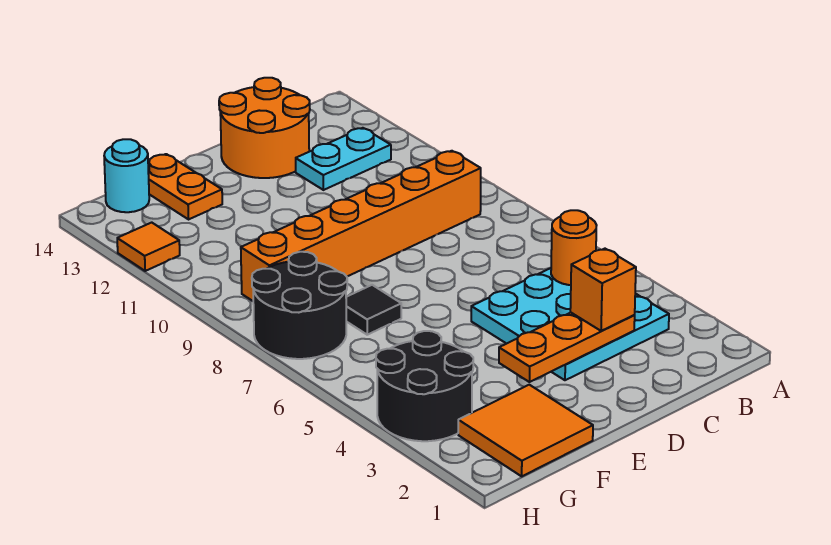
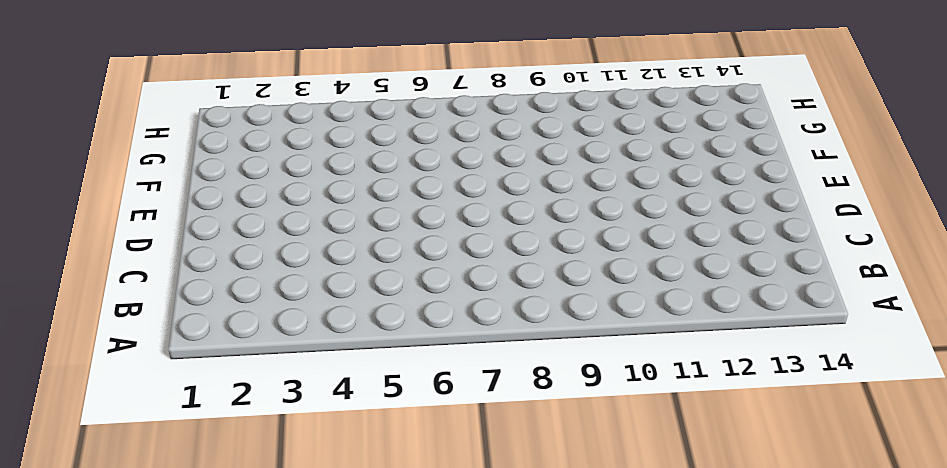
none -> cyan plate B3:D5 level 1
none -> orange brick B9:G9 level 1
none -> cyan plate B12:C12 level 1

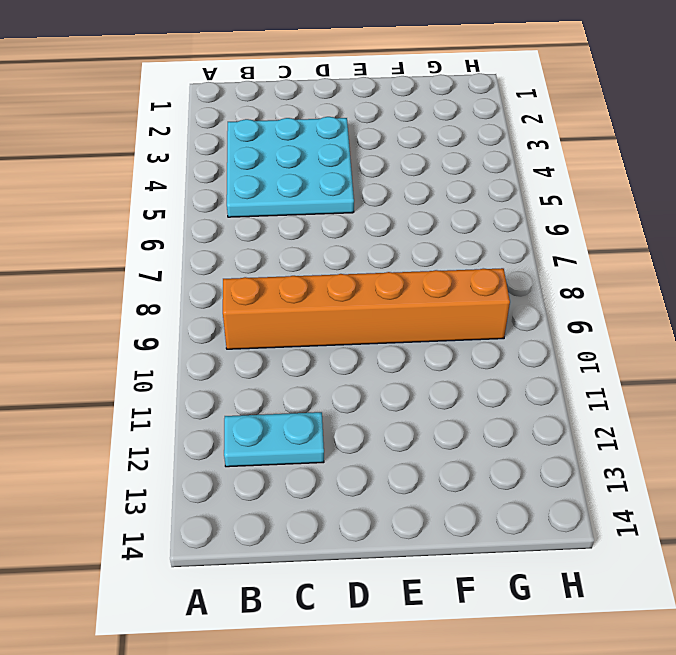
none -> orange round brick C13:D14 level 1
none -> orange tile F1:G2 level 1
none -> black tile F7 level 1

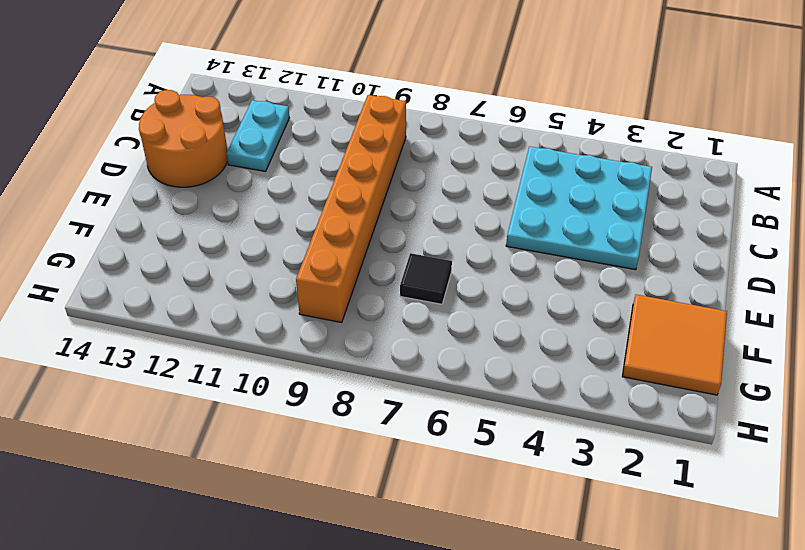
none -> orange plate F13:F14 level 1
none -> black round brick G3:H4 level 1
none -> black round brick G7:H8 level 1

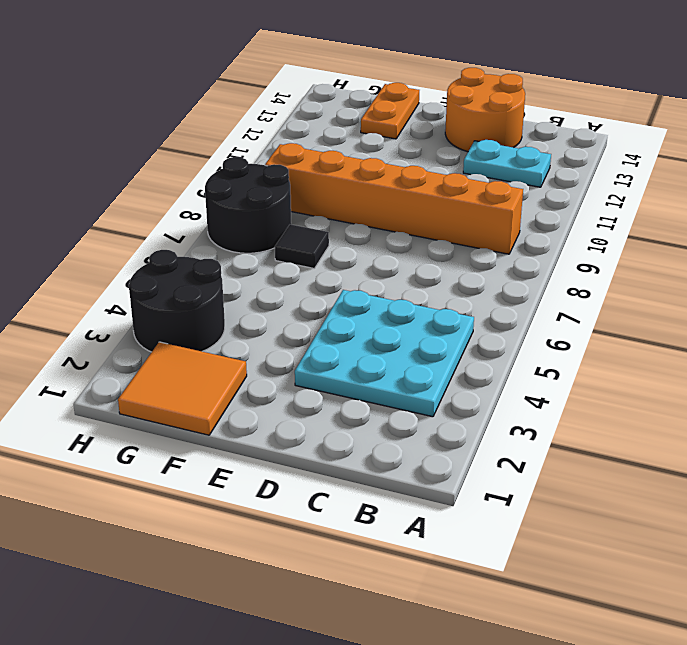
none -> cyan round brick G14 level 1
none -> orange tile H12 level 1
none -> orange round brick B5 level 2

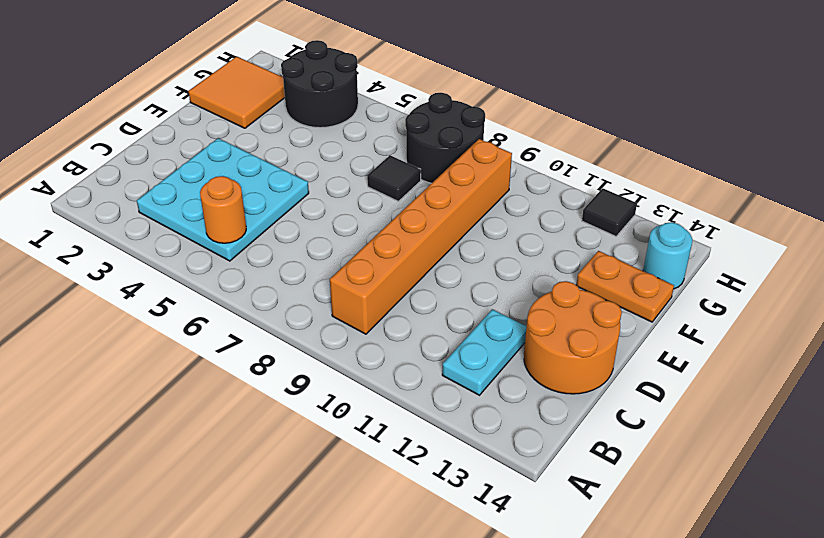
black tile H12 level 1 -> orange tile H12 level 1
none -> orange plate C3:E3 level 2
none -> orange brick C3 level 3

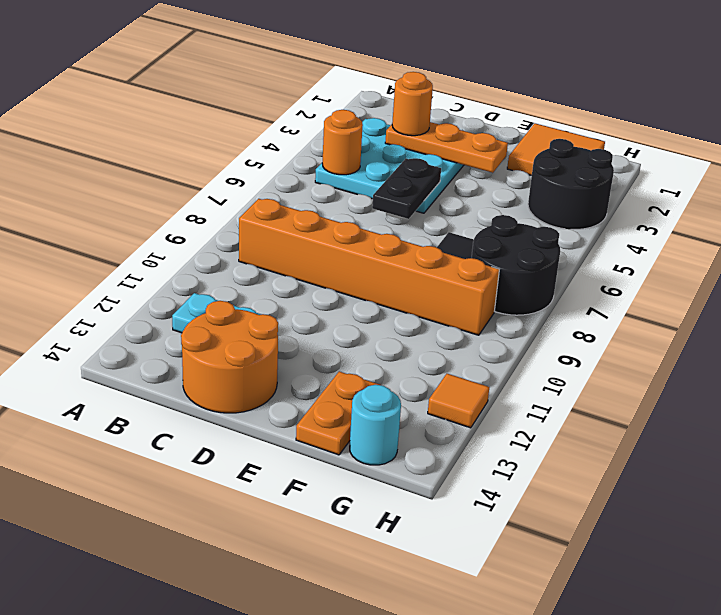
orange round brick C3 level 3 -> orange brick C3 level 3
black plate D5:D6 level 2 -> none

